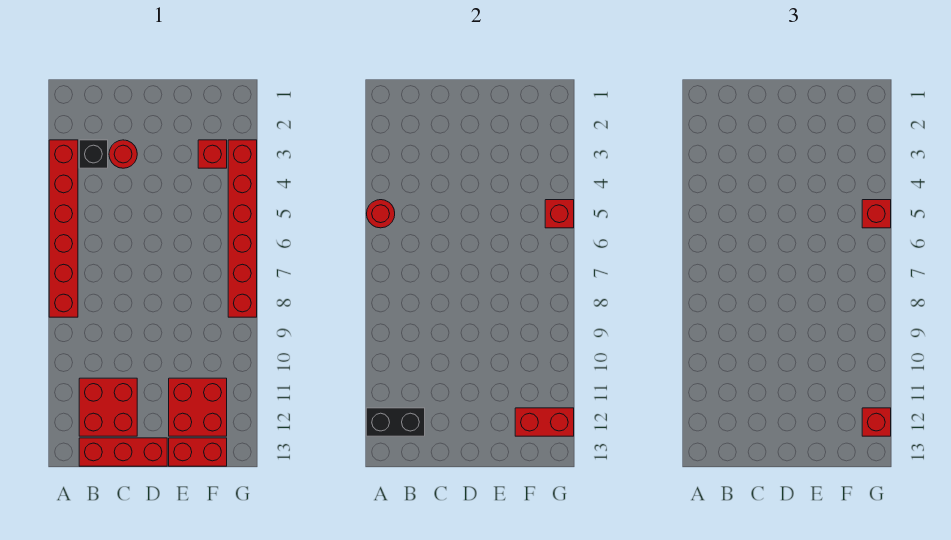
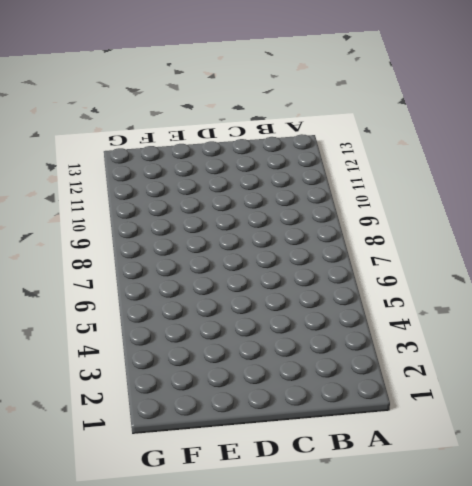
none -> red brick A3:A8 level 1
none -> black brick B3 level 1
none -> red brick B11:C12 level 1

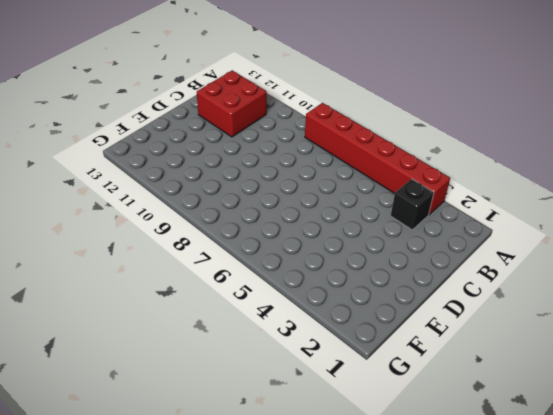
none -> red brick B13:D13 level 1
none -> red round brick C3 level 1
none -> red brick E11:F12 level 1

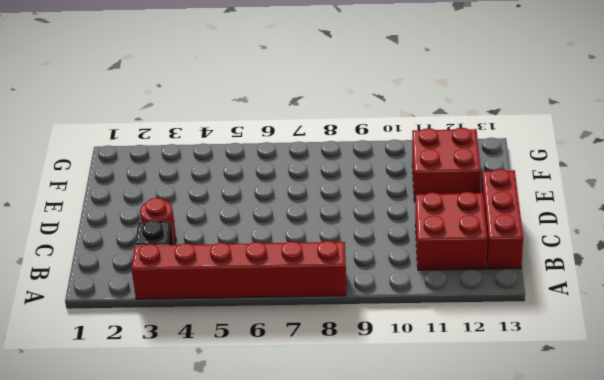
none -> red brick E13:F13 level 1
none -> red brick F3 level 1
none -> red brick G3:G8 level 1

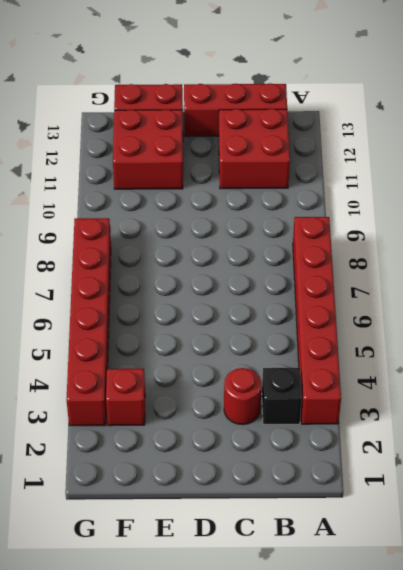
none -> red round brick A5 level 2
none -> black brick A12:B12 level 2
none -> red brick F12:G12 level 2

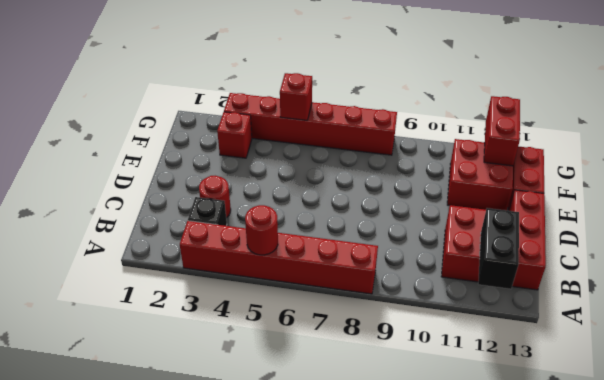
none -> red brick G5 level 3
none -> red brick G12 level 3

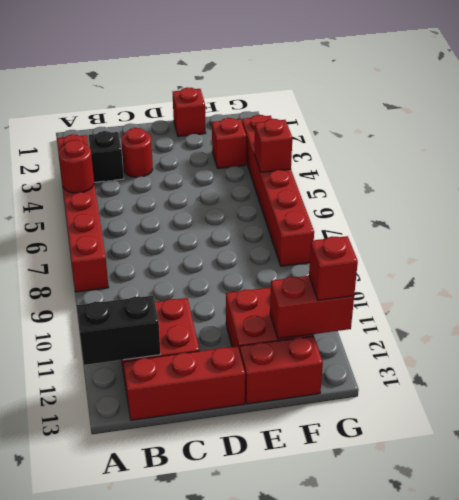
red brick E1 level 1 -> red brick G5 level 3

